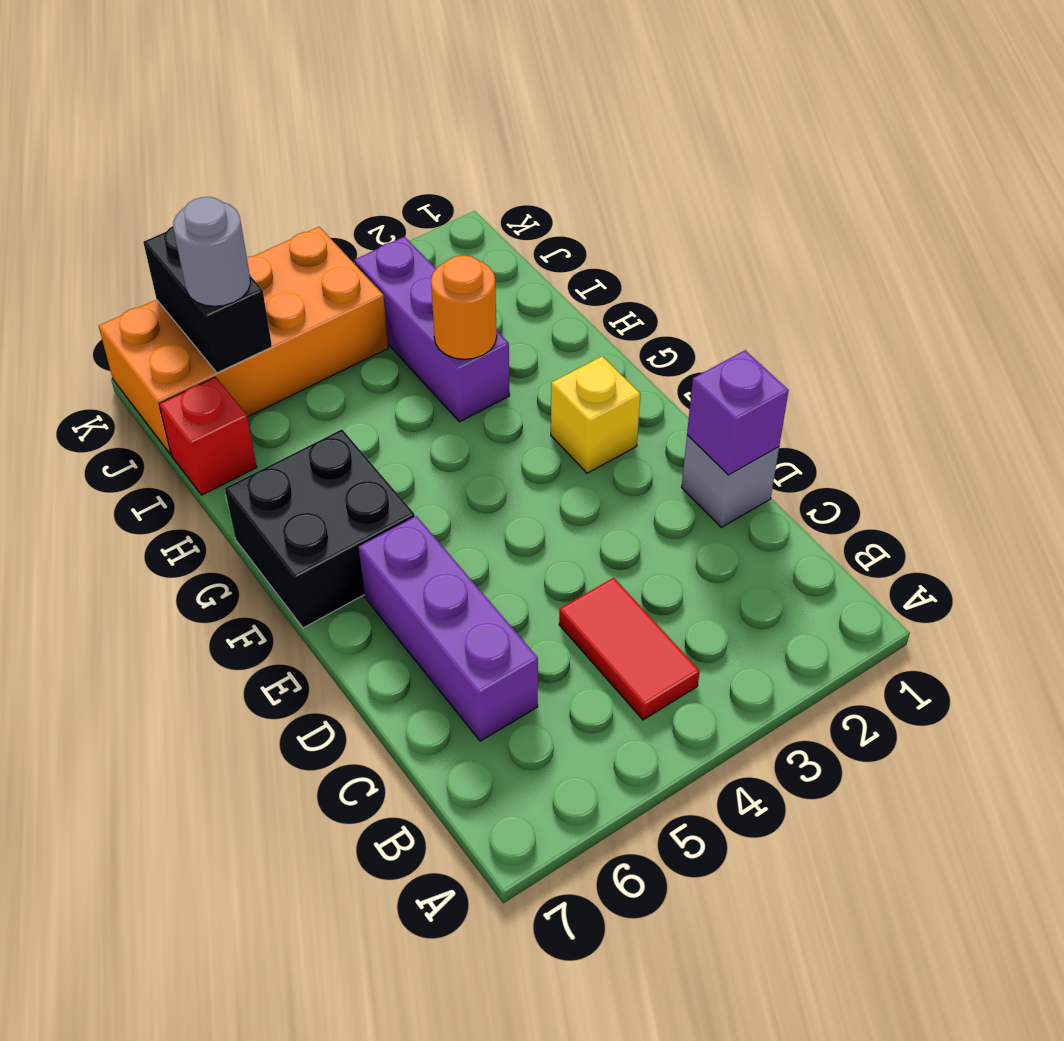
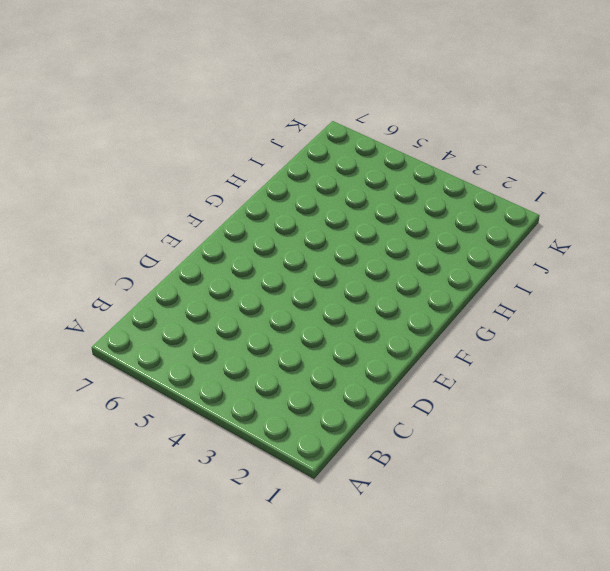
none -> red tile B4:C4 level 1
none -> purple brick C6:E6 level 1
none -> grey brick D1 level 1

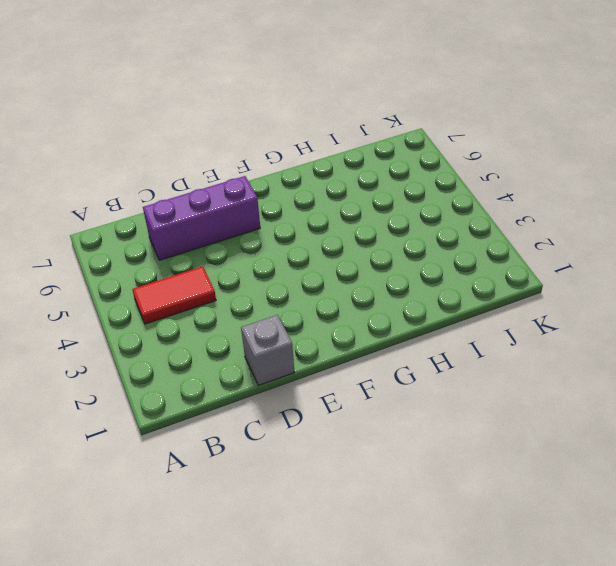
none -> yellow brick F2 level 1
none -> black brick F6:G7 level 1
none -> purple brick H3:J3 level 1

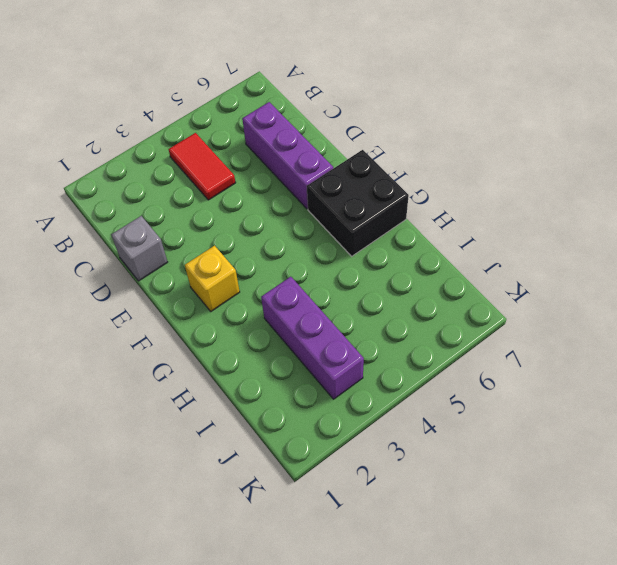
none -> red brick I7 level 1
none -> orange brick J4:K7 level 1
none -> purple brick D1 level 2

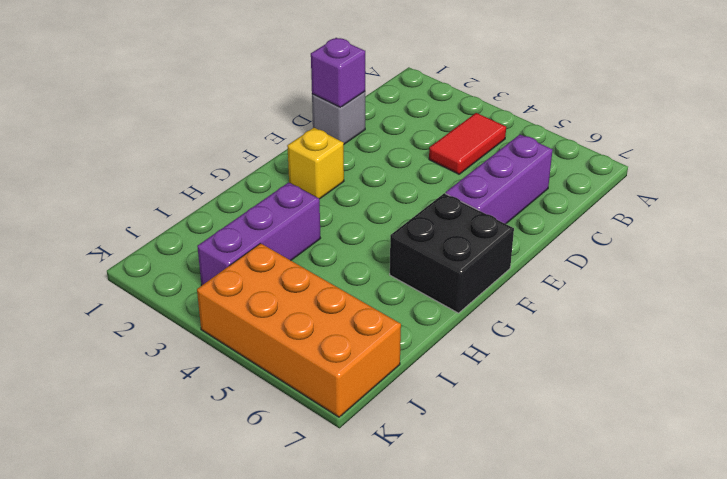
none -> red brick I7 level 1
none -> orange round brick H3 level 2
none -> black brick J6:K6 level 2

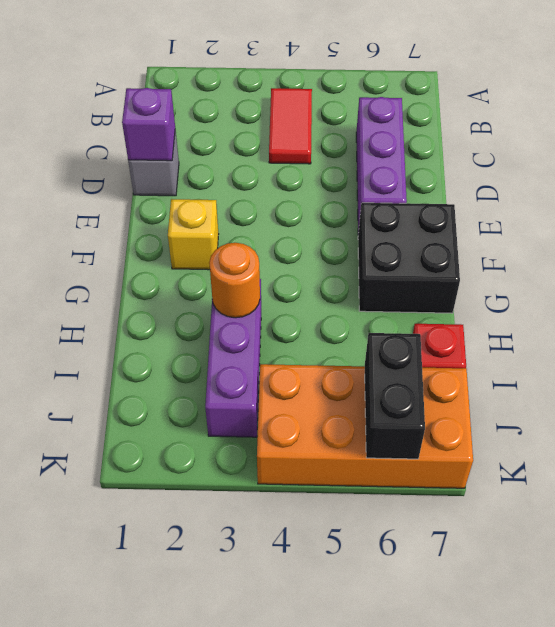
none -> grey round brick J6 level 3

